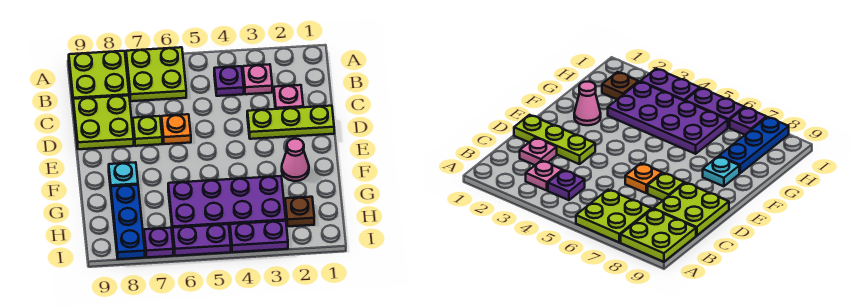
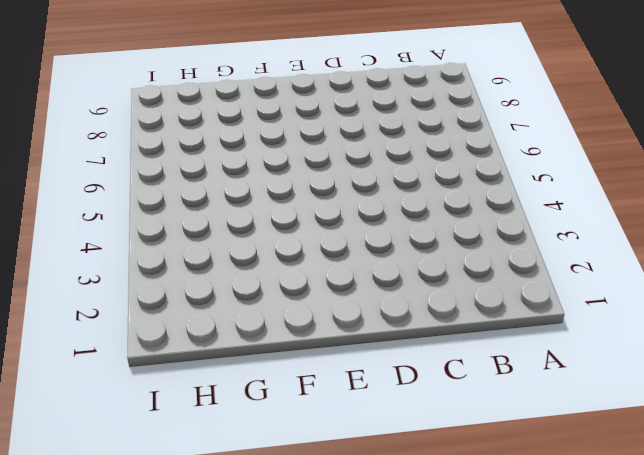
none -> lime plate A6:B7 level 1
none -> lime plate A8:B9 level 1
none -> pink plate B3 level 1

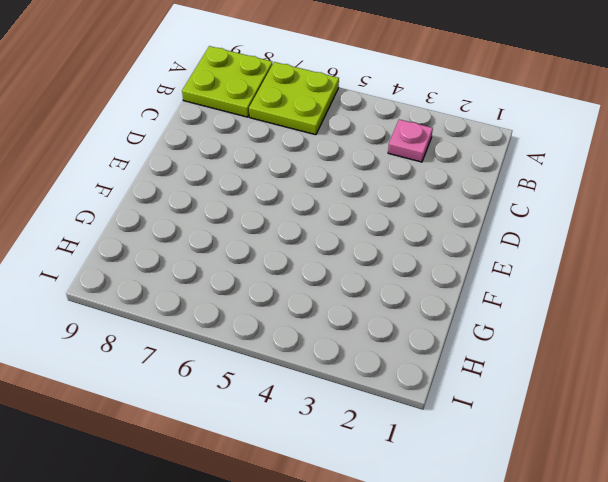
none -> purple plate B4 level 1
none -> pink plate C2 level 1
none -> lime plate C8:D9 level 1

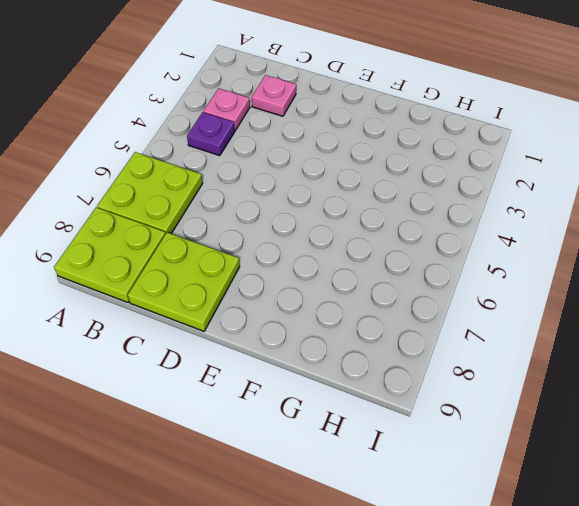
none -> lime plate D1:D3 level 1
none -> orange plate D6 level 1
none -> lime plate D7 level 1

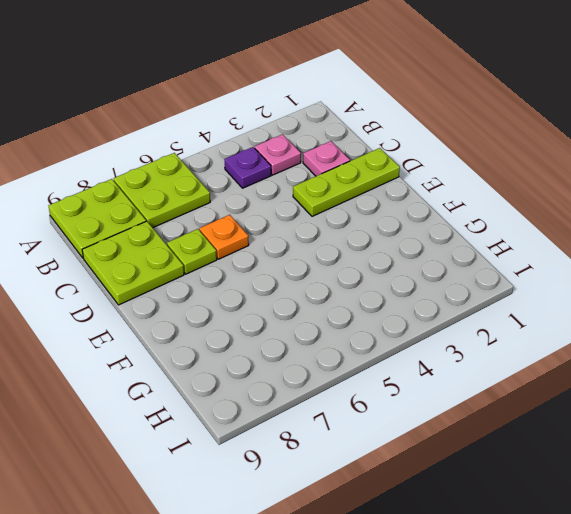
none -> pink cone F2 level 1
none -> cyan plate F8 level 1
none -> purple plate G3:H6 level 1

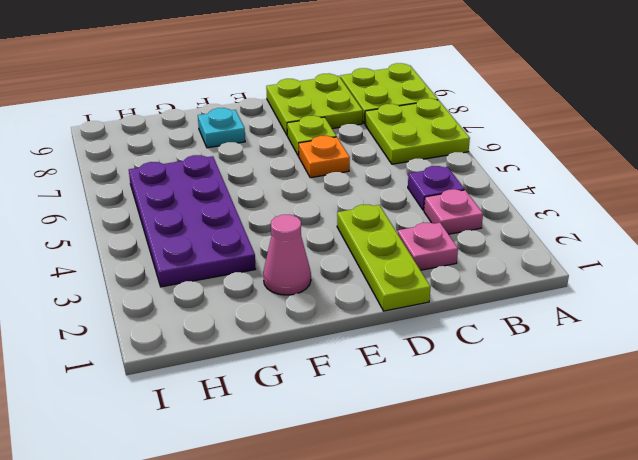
none -> blue plate G8:I8 level 1
none -> brown plate H2 level 1
none -> purple plate I3:I4 level 1

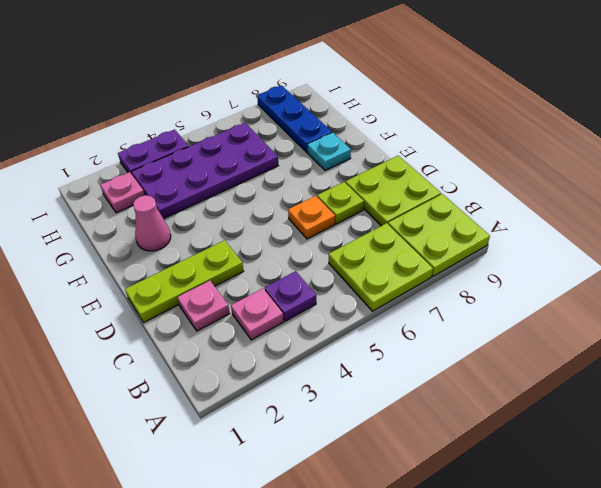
pink plate H2 level 1 -> brown plate H2 level 1
none -> purple plate I5:I6 level 1
none -> purple plate I7 level 1

